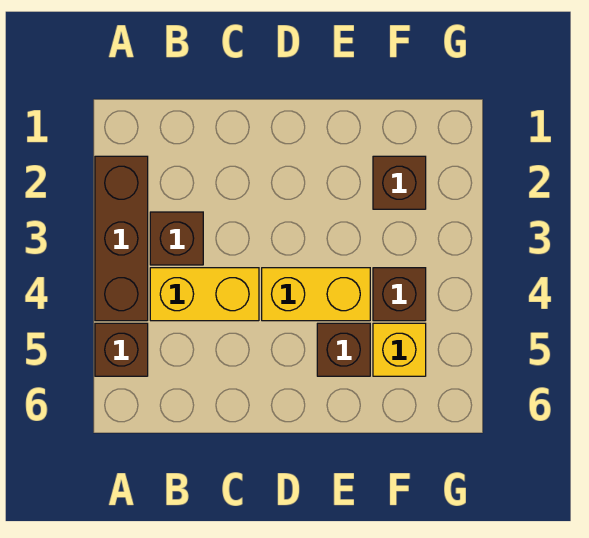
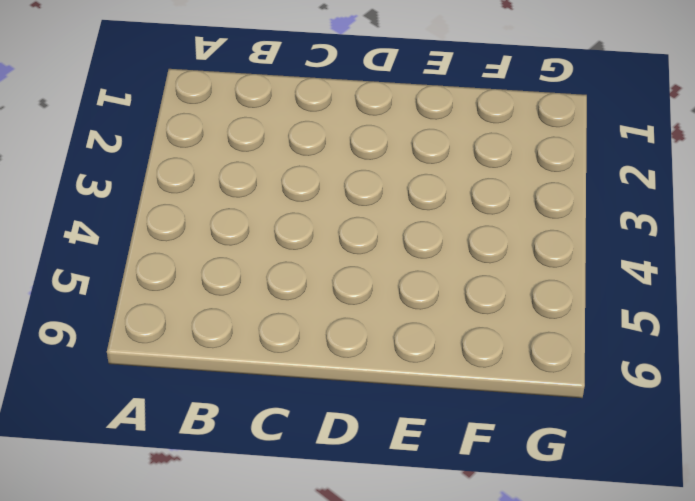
none -> brown brick A2:A4 level 1
none -> brown brick A5 level 1

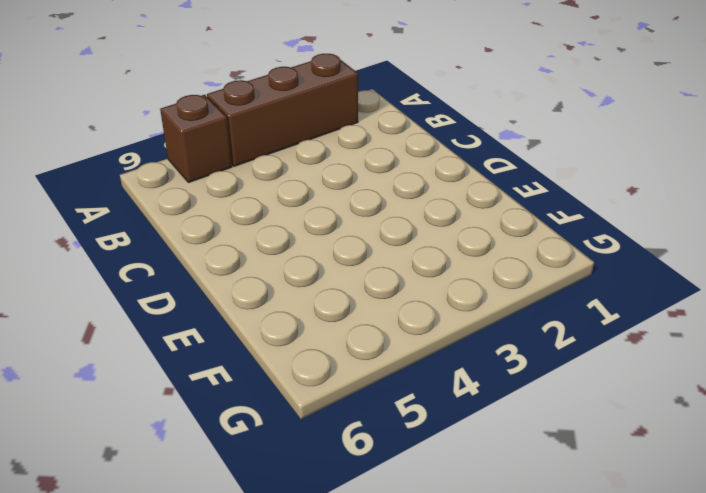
none -> brown brick B3 level 1
none -> yellow brick B4:C4 level 1

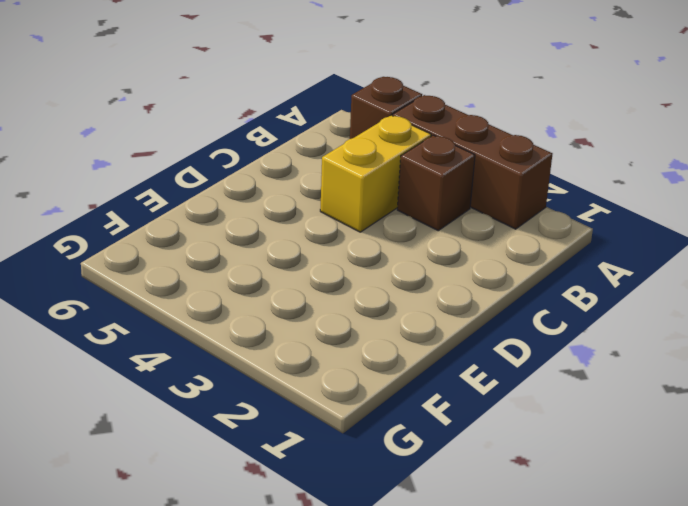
none -> yellow brick D4:E4 level 1
none -> brown brick E5 level 1

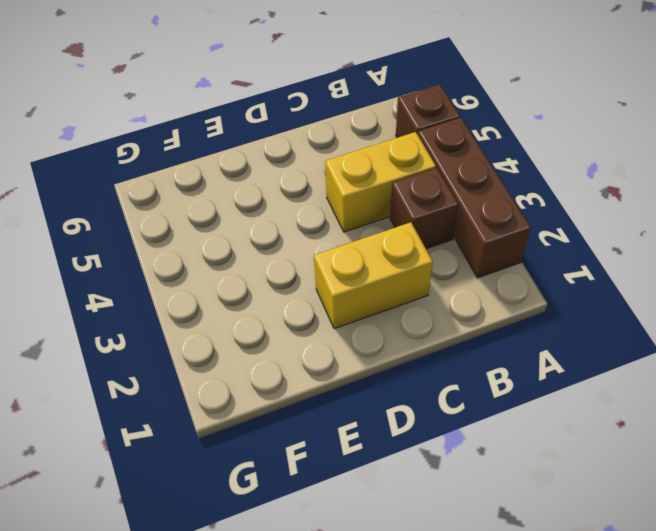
yellow brick C2:D2 level 1 -> yellow brick D4:E4 level 1
none -> brown brick E5 level 1
none -> brown brick F2 level 1

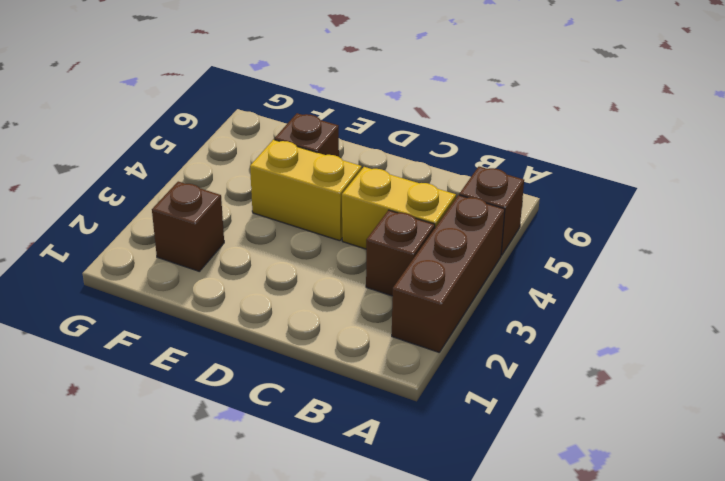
none -> brown brick F4 level 1
none -> yellow brick F5 level 1

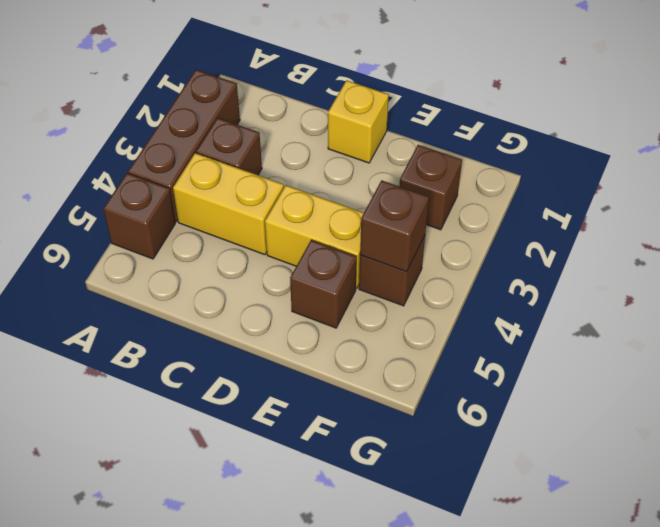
yellow brick D1 level 1 -> yellow brick F5 level 1
brown brick F4 level 2 -> none

